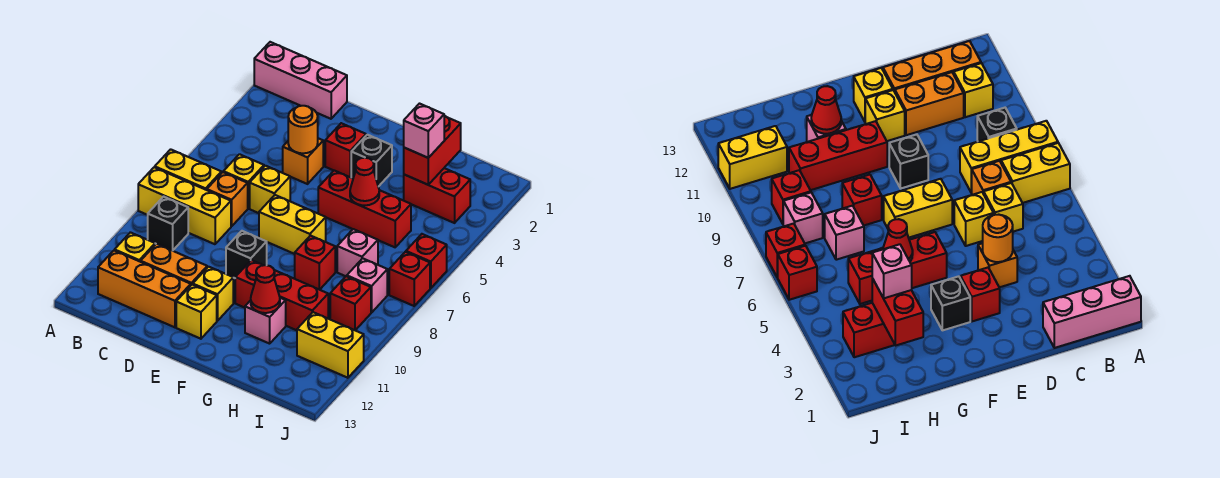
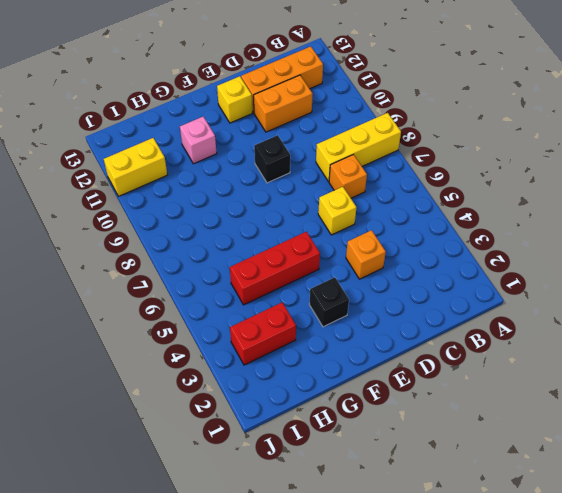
none -> pink brick A1:C1 level 1
none -> yellow brick A7:B7 level 1
none -> black brick B9 level 1
none -> yellow brick B11 level 1

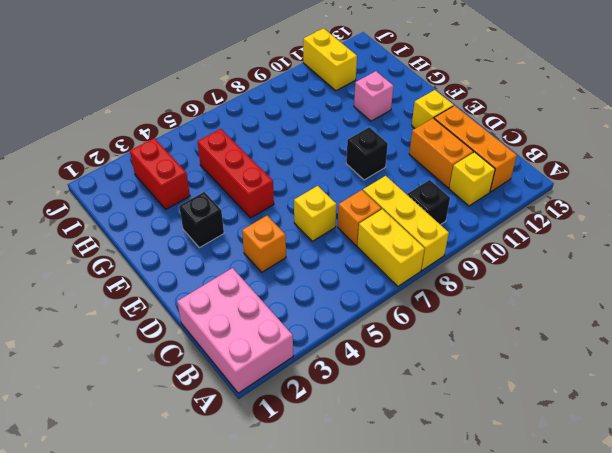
pink brick A1:C2 level 1 -> pink brick A1:C1 level 1
none -> yellow brick C6 level 1
none -> red brick E3 level 1
none -> yellow brick E7:F7 level 1
none -> yellow brick E11 level 1

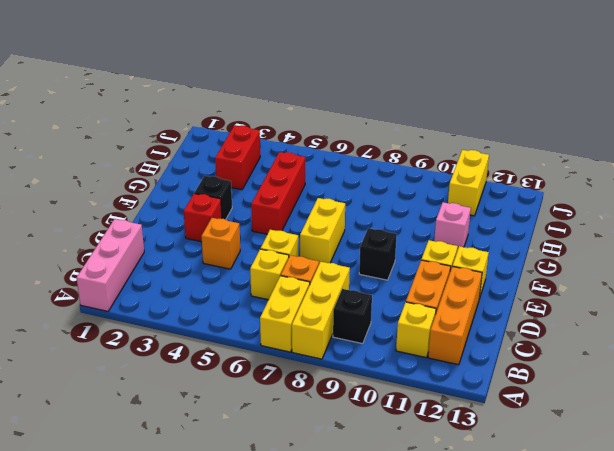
none -> red brick F10:H10 level 1
none -> red brick G8 level 1
none -> pink brick H7 level 1
none -> pink brick I8 level 1

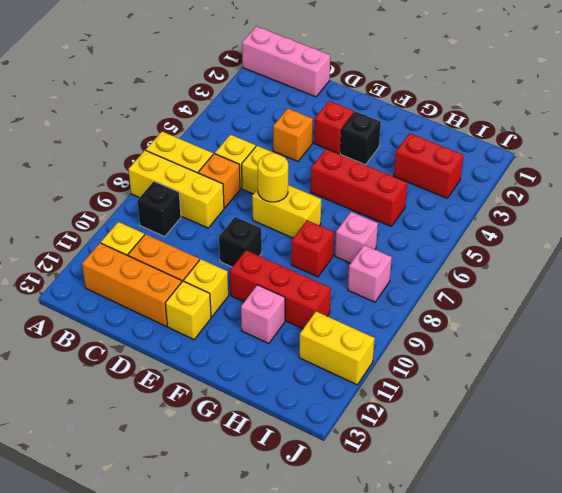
yellow round brick E7 level 2 -> none
none -> red brick I9 level 1
none -> red brick J6 level 1
none -> red brick J7 level 1
none -> orange round brick D4 level 2

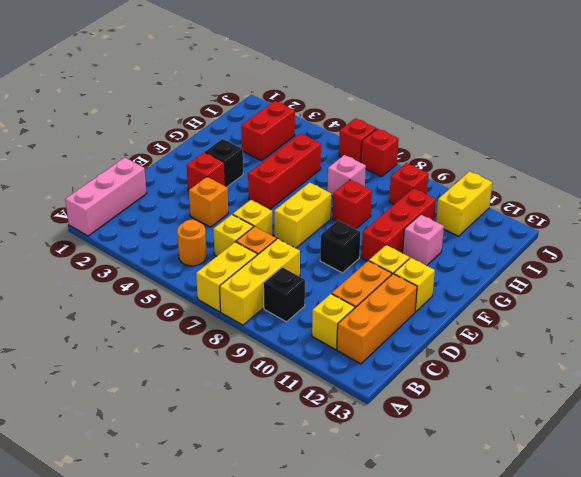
orange round brick B5 level 1 -> orange round brick D4 level 2
none -> pink brick I8 level 1
none -> red cone G5 level 2
none -> red cone G11 level 2
none -> red brick H2:H3 level 2

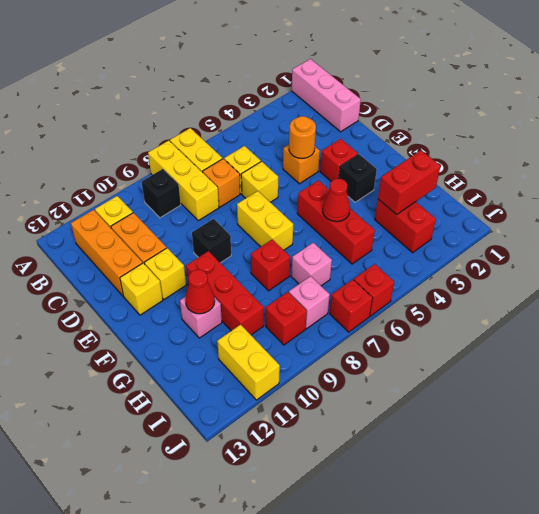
none -> pink brick H3 level 3

